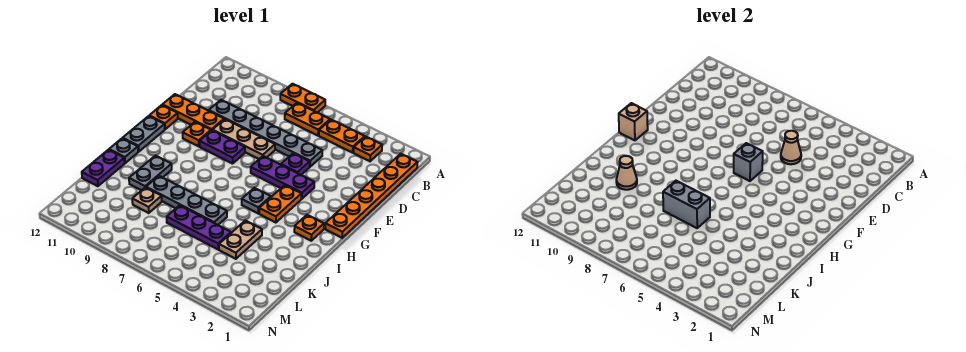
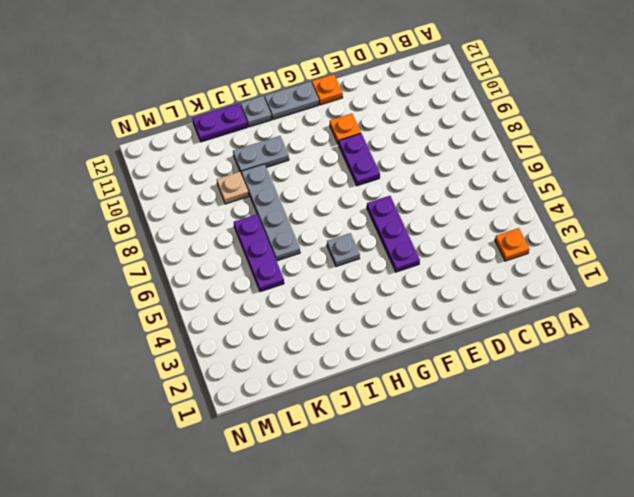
none -> orange plate A7:A8 level 1
none -> orange plate B1:G1 level 1
none -> orange plate B4:B5 level 1

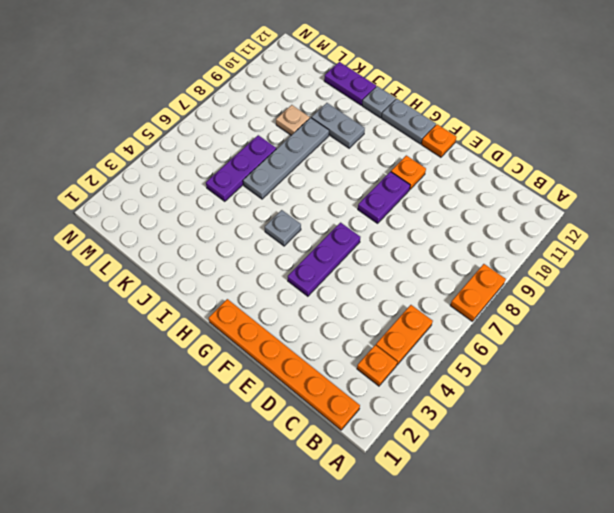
none -> orange plate B6:B7 level 1
none -> grey plate D5:D10 level 1
none -> purple plate E5 level 1

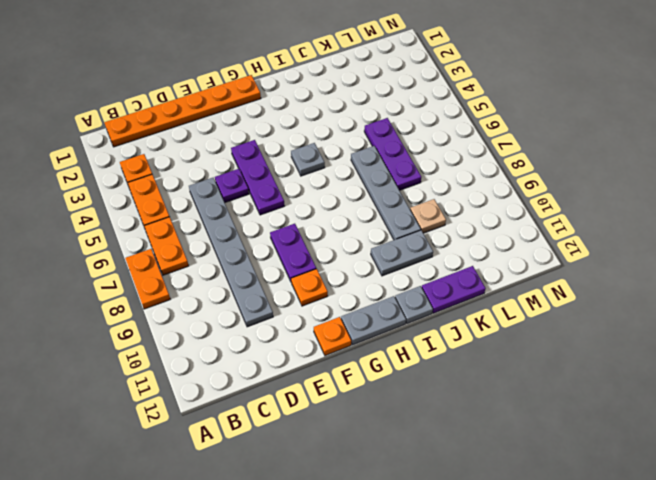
none -> tan plate E7:E9 level 1
none -> orange plate E10:E12 level 1
none -> orange plate G4:H4 level 1

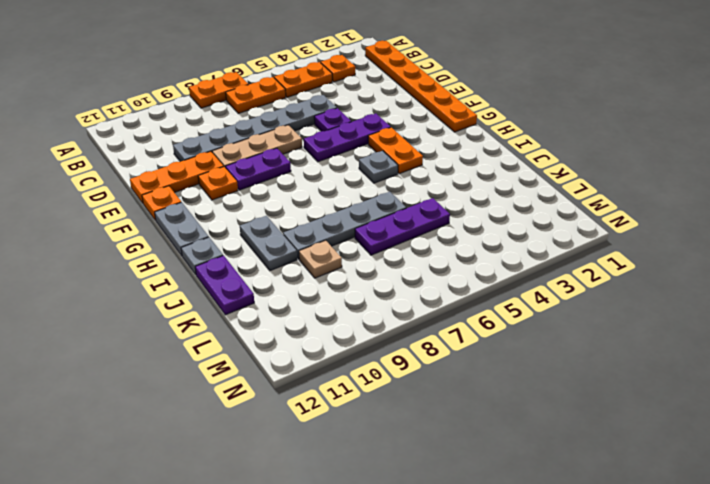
none -> orange plate H2 level 1
none -> tan plate J4:K4 level 1
none -> tan cone D5 level 2

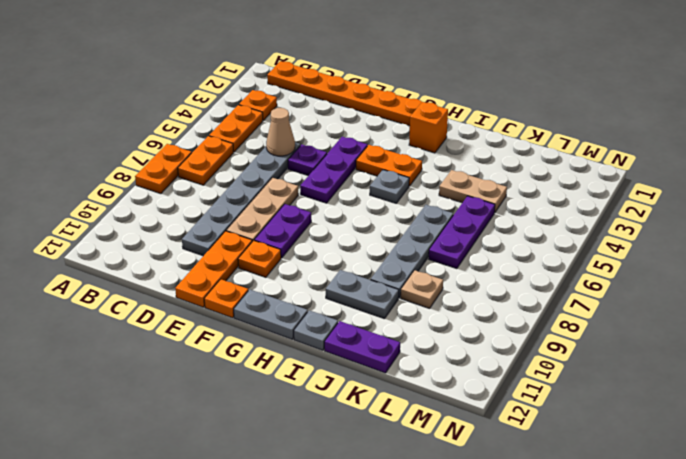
orange brick H2 level 1 -> orange plate H2 level 1
none -> grey brick F6 level 2
none -> tan brick G12 level 2
none -> grey brick J6:J7 level 2

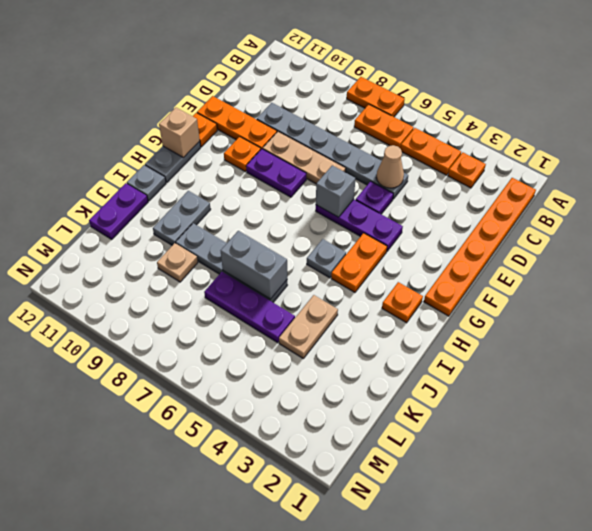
none -> tan cone J10 level 2

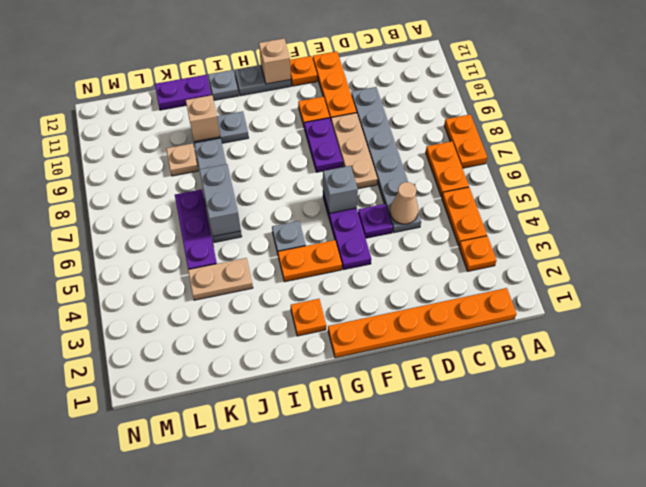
tan brick J10 level 2 -> tan cone J10 level 2

